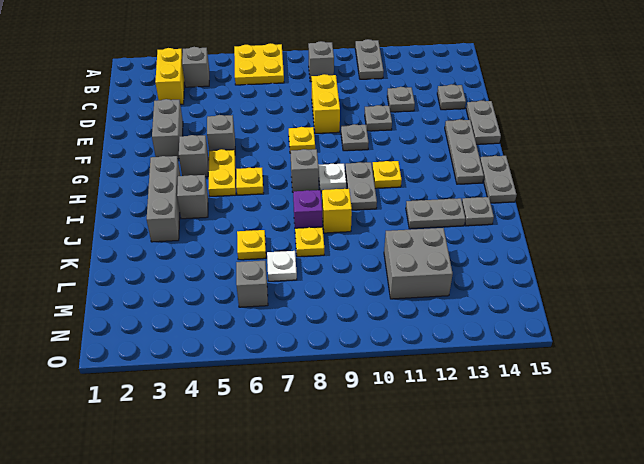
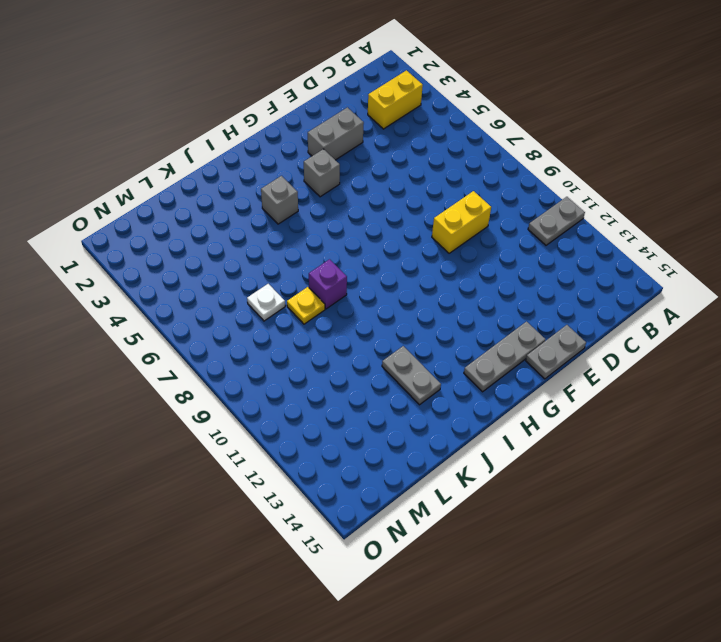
none -> yellow plate A6:B7 level 1
none -> grey brick B4 level 1
none -> grey brick B9 level 1
none -> grey plate D12 level 1

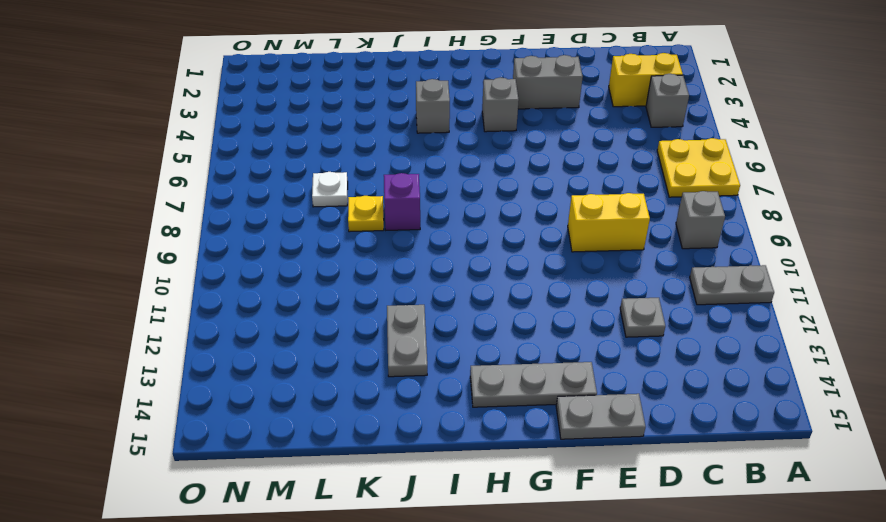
none -> grey plate D14 level 1
none -> grey plate E11 level 1
none -> grey brick F5 level 1
none -> yellow plate F8 level 1

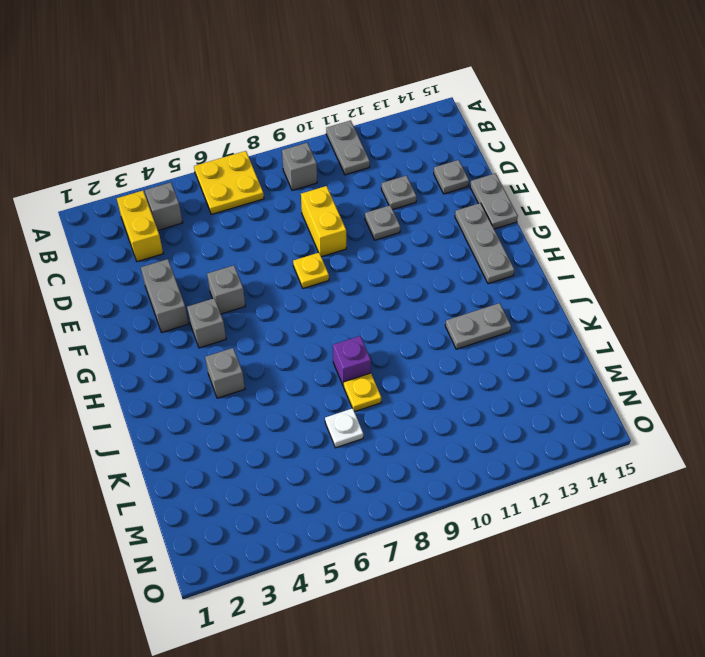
none -> grey plate F10 level 1
none -> yellow plate G5:H5 level 1
none -> grey brick H3:J3 level 1
none -> yellow plate H6 level 1

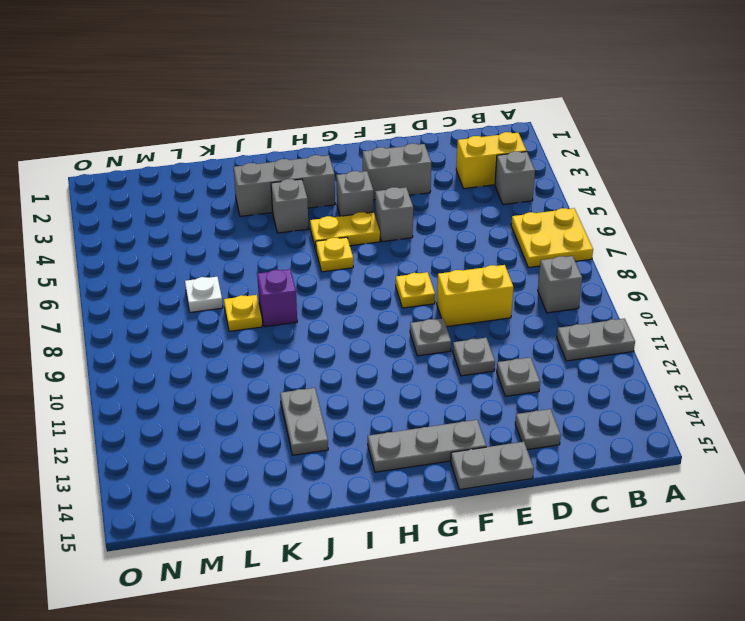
none -> grey brick H8 level 1
none -> white plate H9 level 1
none -> grey plate H10:I10 level 1
none -> yellow plate H11 level 1

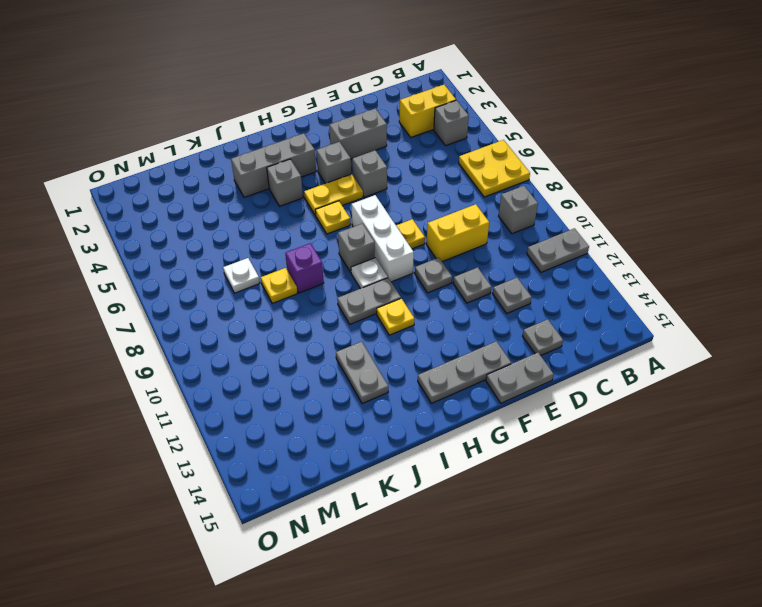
white brick G7:G9 level 1 -> none
none -> grey plate H15:I15 level 1
none -> yellow brick J9 level 1
none -> grey plate J14 level 1
none -> yellow plate K6 level 1

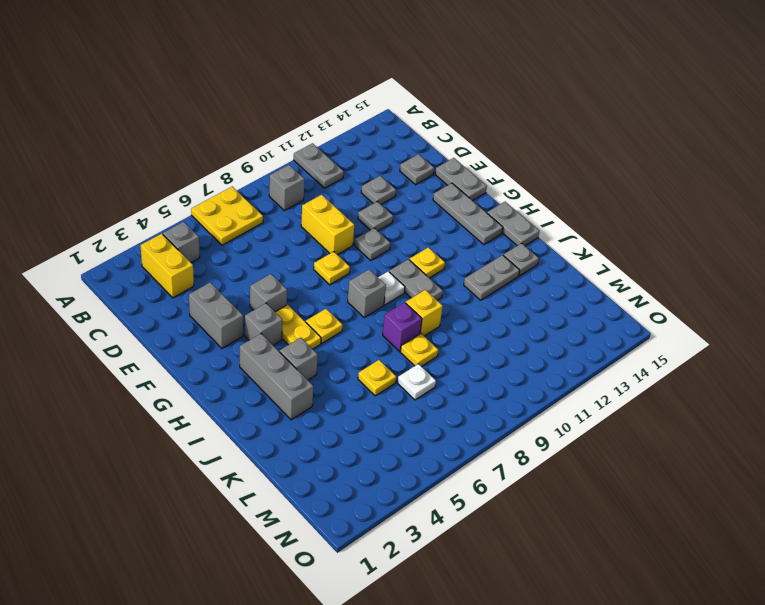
none -> grey brick L11:M12 level 1
none -> grey brick M6 level 1

